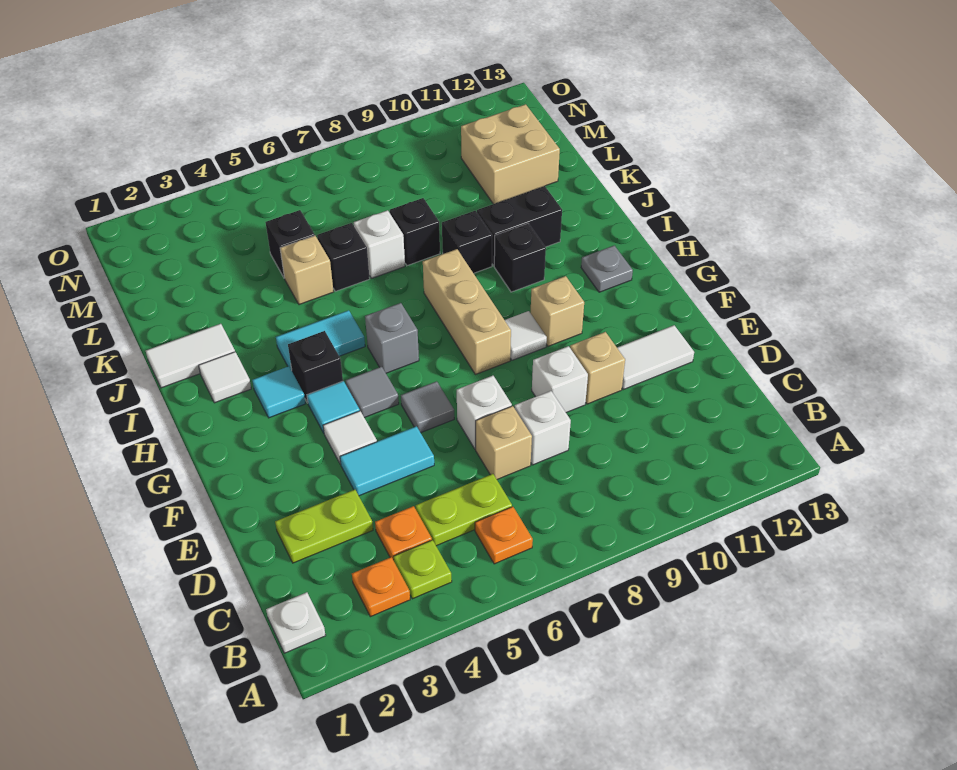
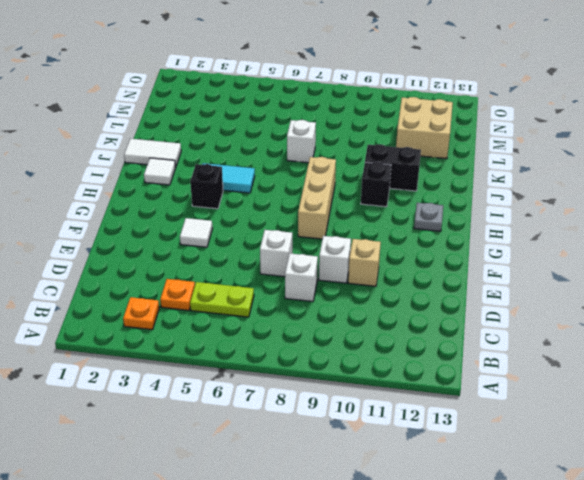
none -> white plate B1 level 1
none -> lime plate B4 level 1
none -> orange plate B6 level 1
none -> lime plate D2:D3 level 1

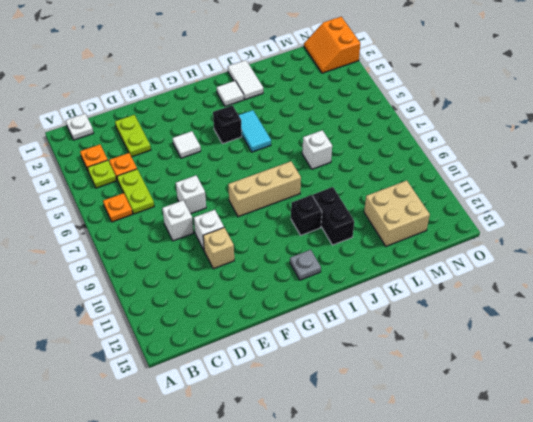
orange slope N1:O2 level 1 top O -> none
none -> tan brick D7 level 1
none -> cyan tile E4:E5 level 1
none -> white tile E11:E12 level 1
none -> grey tile F6 level 1

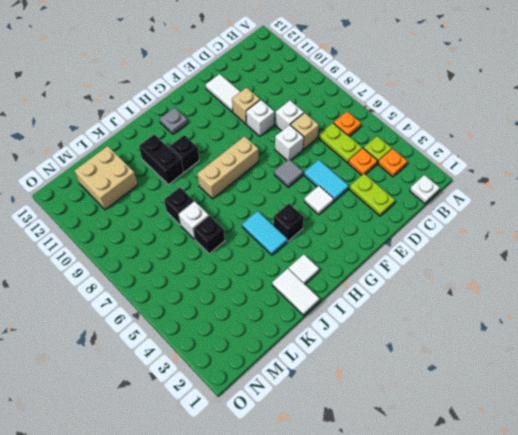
none -> cyan tile G4 level 1
none -> grey tile G5 level 1
none -> white tile G9 level 1
none -> tan brick G10 level 1

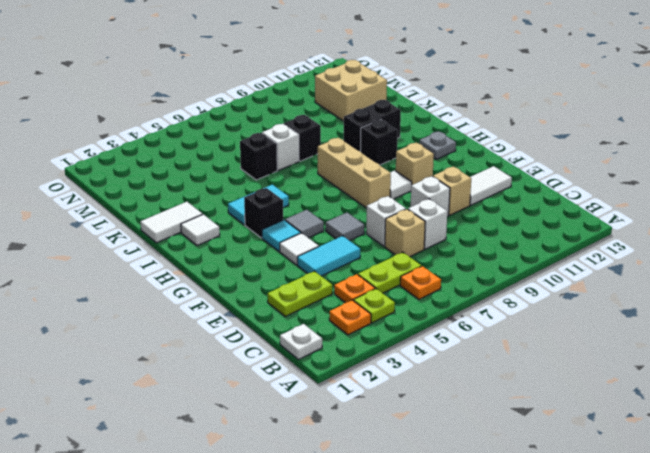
none -> cyan tile H3 level 1
none -> grey brick H6 level 1
none -> black brick J9 level 1
none -> tan brick K5 level 1

